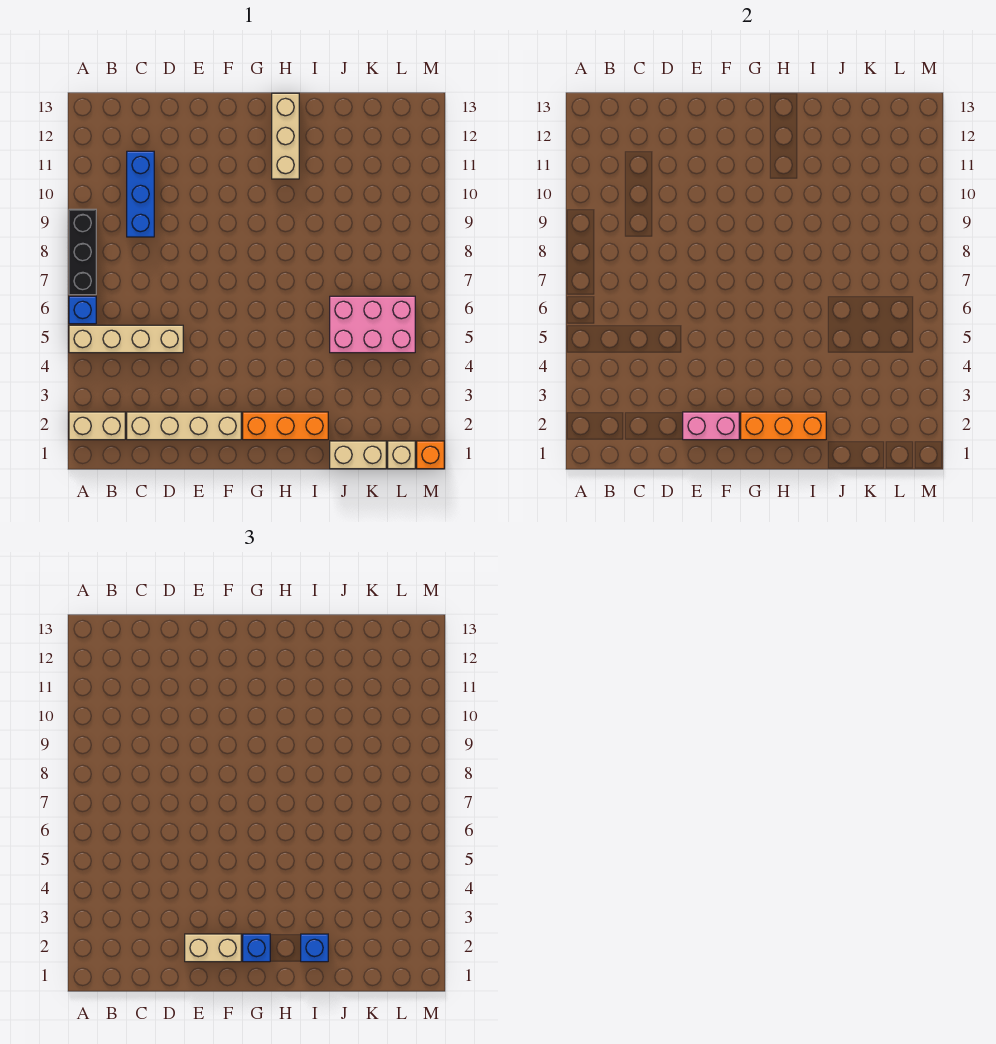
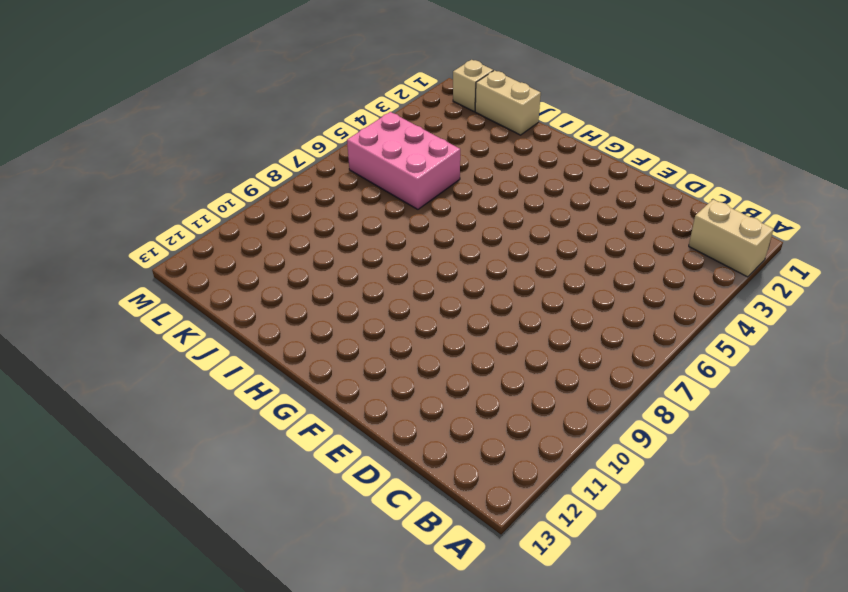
none -> tan brick A5:D5 level 1
none -> blue brick A6 level 1
none -> black brick A7:A9 level 1

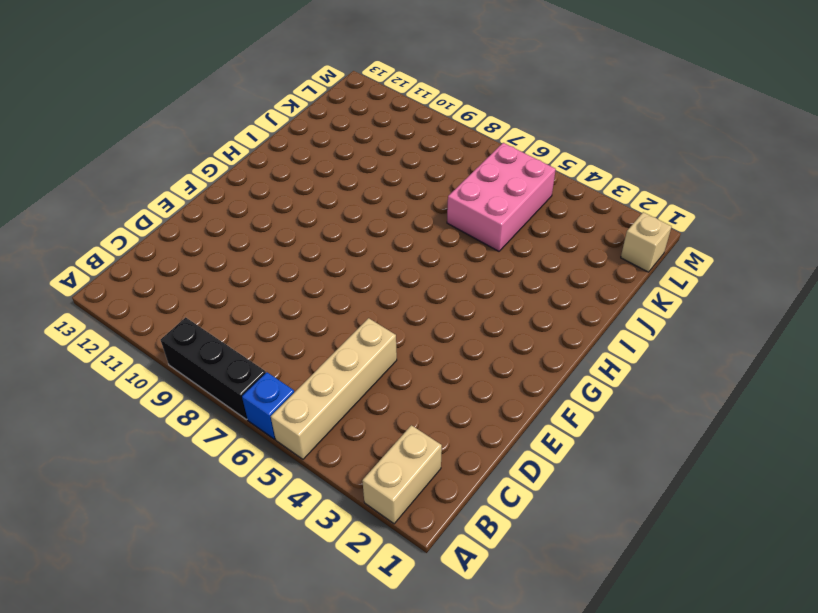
none -> tan brick C2:F2 level 1
none -> blue brick C9:C11 level 1
none -> orange brick G2:I2 level 1

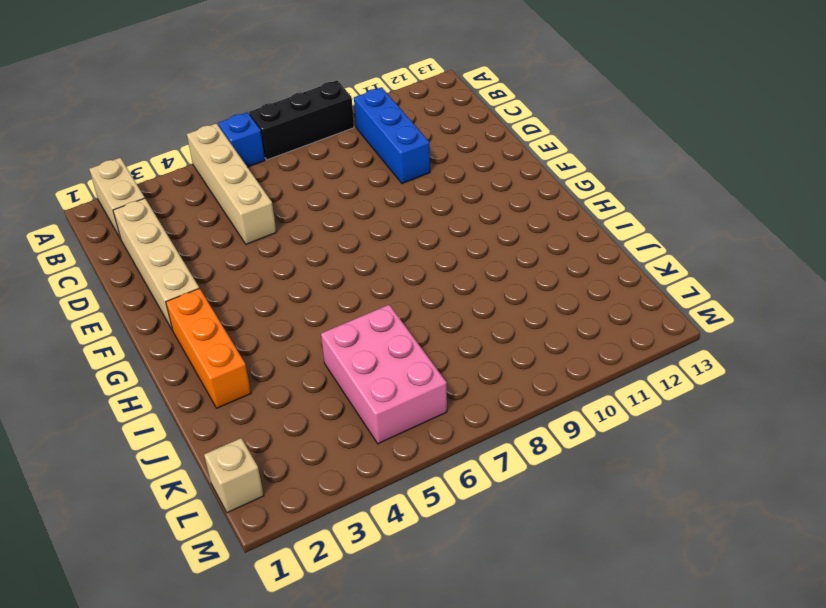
blue brick B10:D10 level 1 -> blue brick C9:C11 level 1
none -> tan brick H11:H13 level 1
none -> tan brick J1:K1 level 1
none -> orange brick M1 level 1

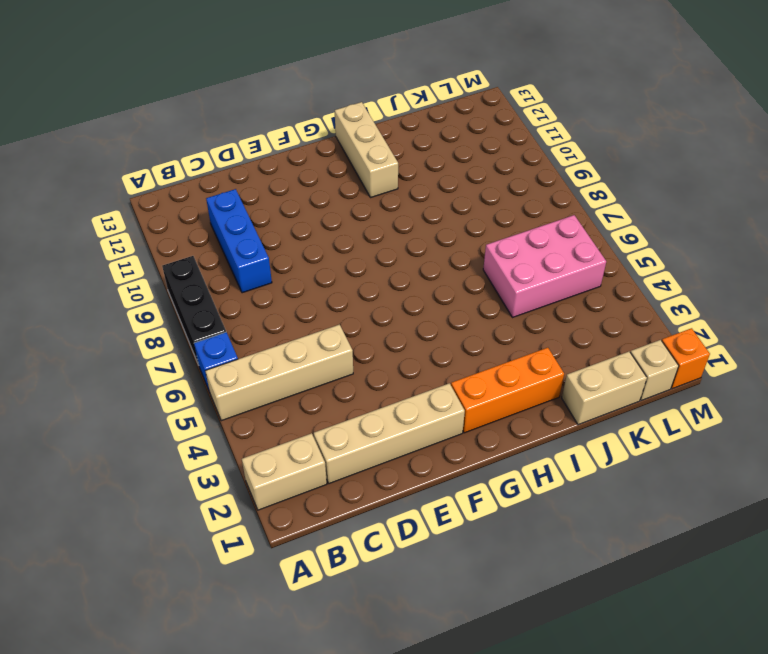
none -> pink brick E2:F2 level 2
none -> orange brick G2:I2 level 2
none -> tan brick E2:F2 level 3

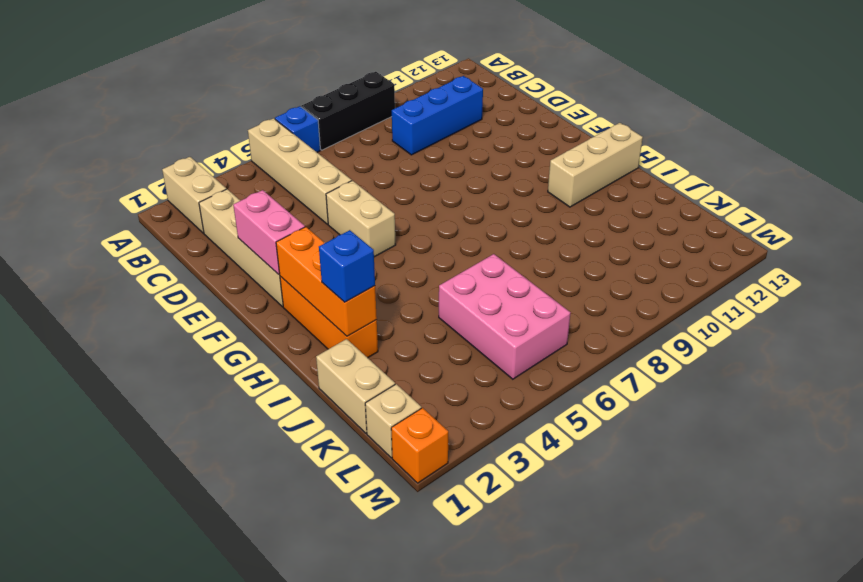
tan brick E5:F5 level 1 -> tan brick E2:F2 level 3
none -> blue brick G2 level 3

